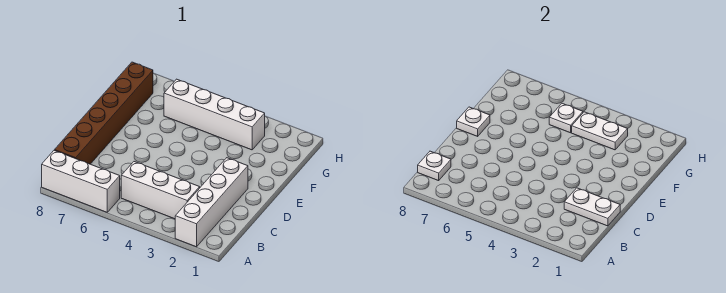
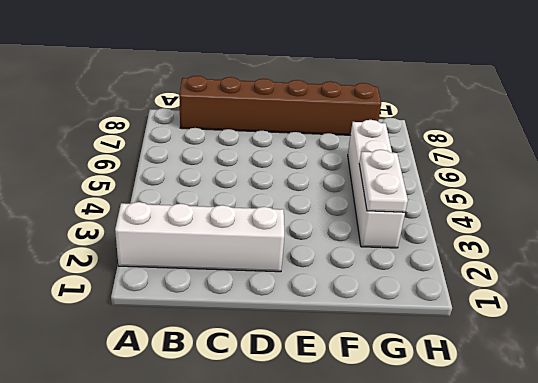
none -> white brick A6:A8 level 1
none -> white brick B3:B5 level 1

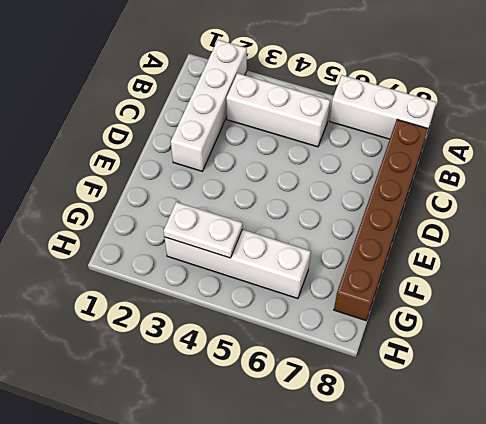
none -> white plate B8 level 2
none -> white plate C1:C2 level 2

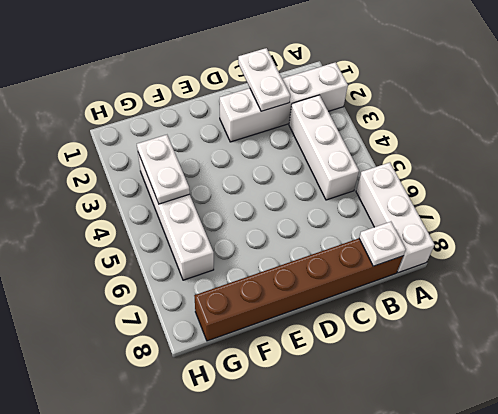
none -> white plate E8 level 2
none -> white plate G5 level 2

